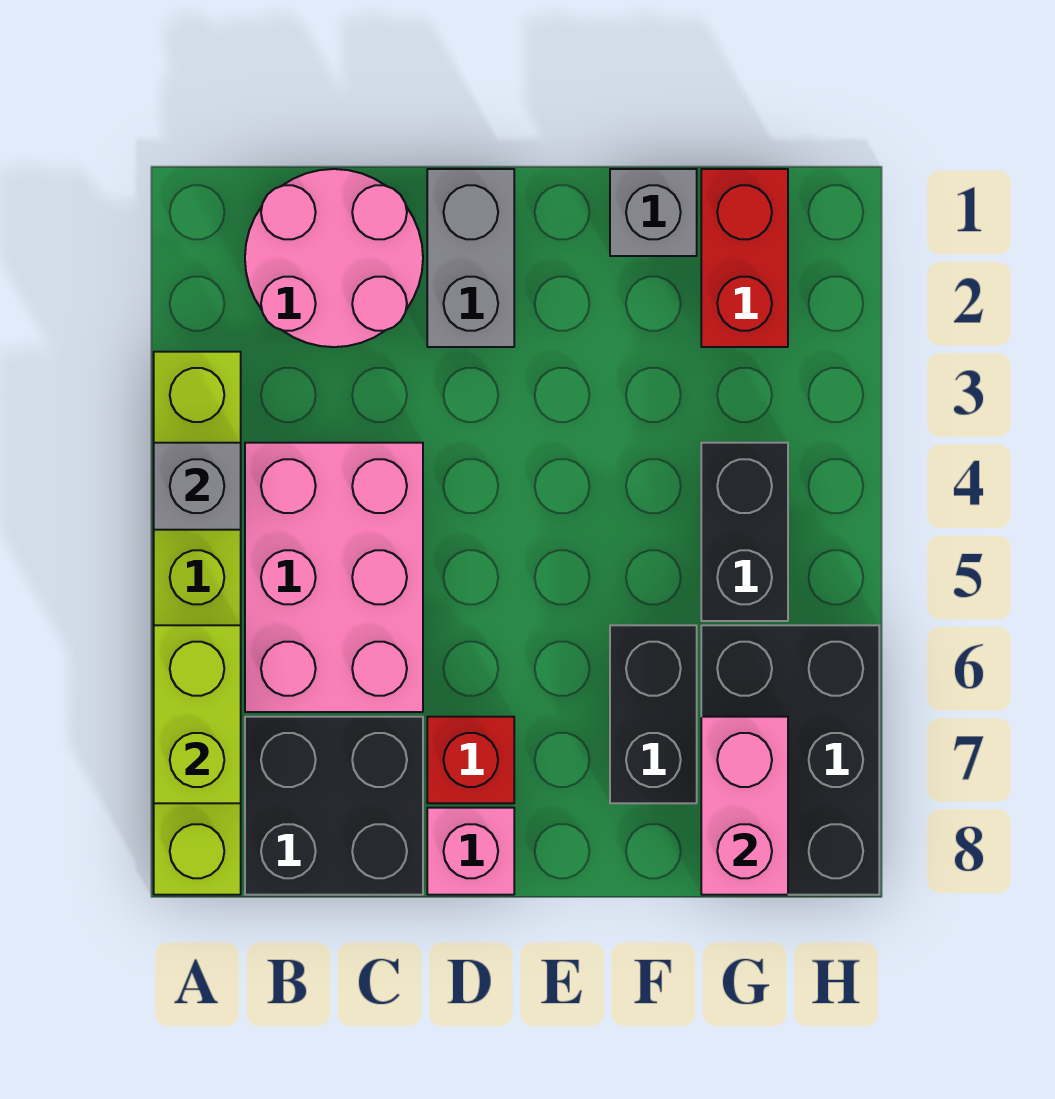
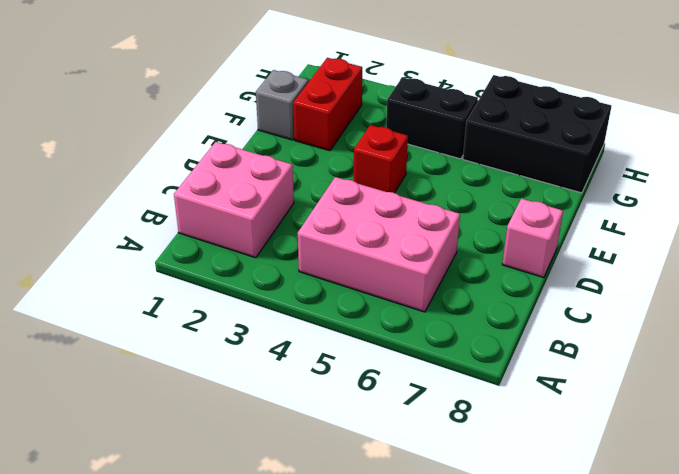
pink brick B1:C2 level 1 -> pink round brick B1:C2 level 1
red brick E4 level 1 -> red brick D7 level 1
red brick F2:G2 level 1 -> red brick G1:G2 level 1
none -> lime brick A3:A8 level 1
none -> black brick B7:C8 level 1
none -> grey brick D1:D2 level 1

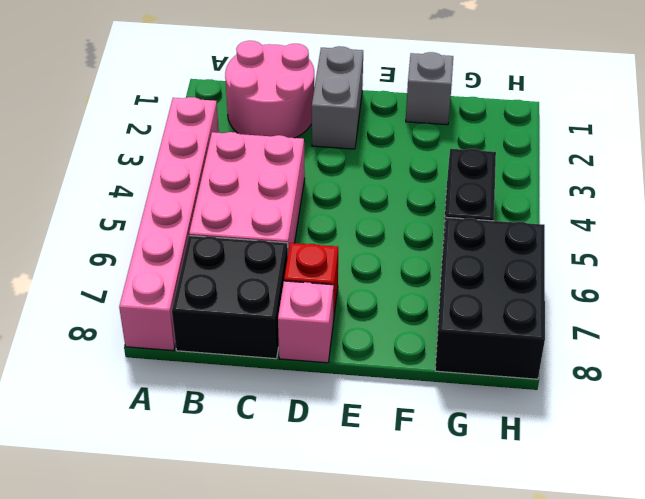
pink brick A3:A8 level 1 -> lime brick A3:A8 level 1
none -> black brick F6:F7 level 1
none -> red brick G1:G2 level 1
none -> grey brick A4 level 2

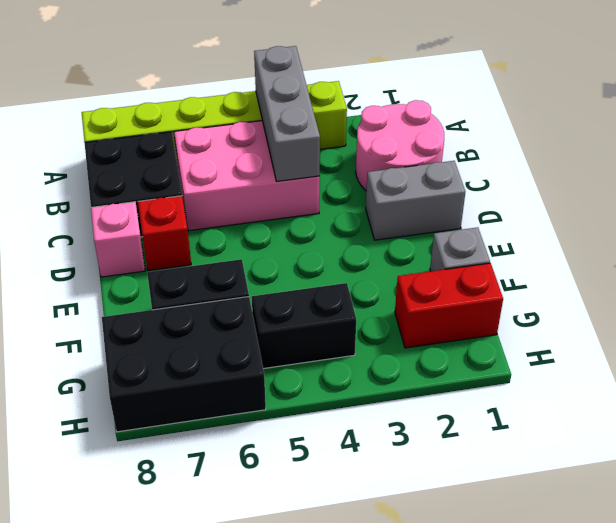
grey brick A4:C4 level 2 -> grey brick A4 level 2
none -> lime brick A6:A7 level 2
none -> pink brick G7:G8 level 2

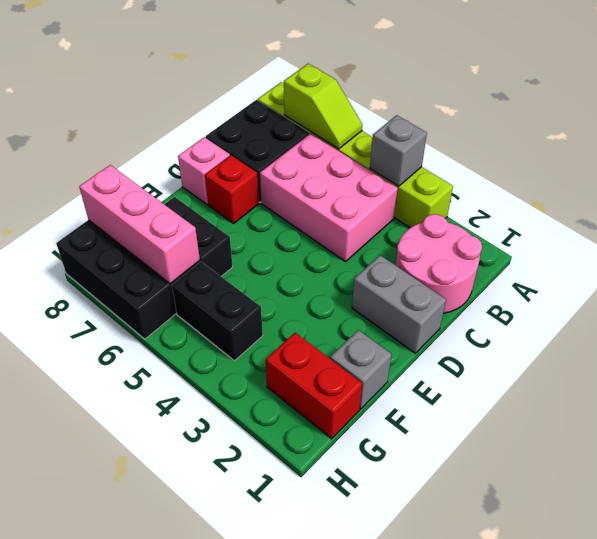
lime slope A6:A7 level 2 top 7 -> lime brick A6:A7 level 2
pink brick G6:G8 level 2 -> pink brick G7:G8 level 2

